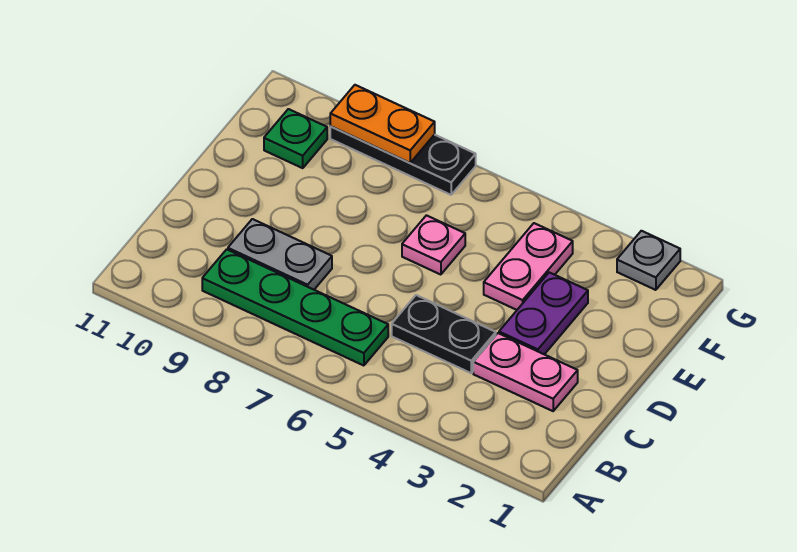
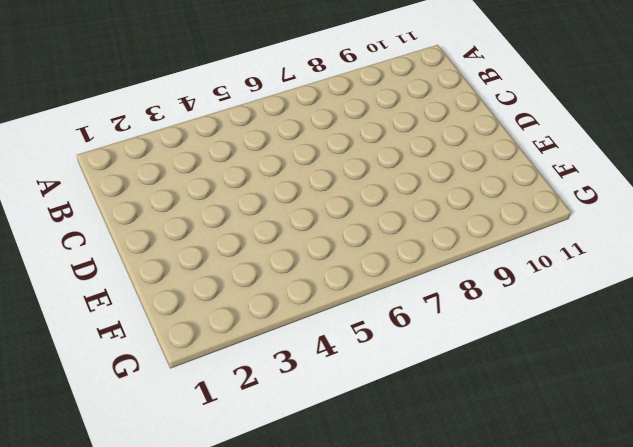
none -> green plate B6:B9 level 1
none -> pink plate C2:C3 level 1

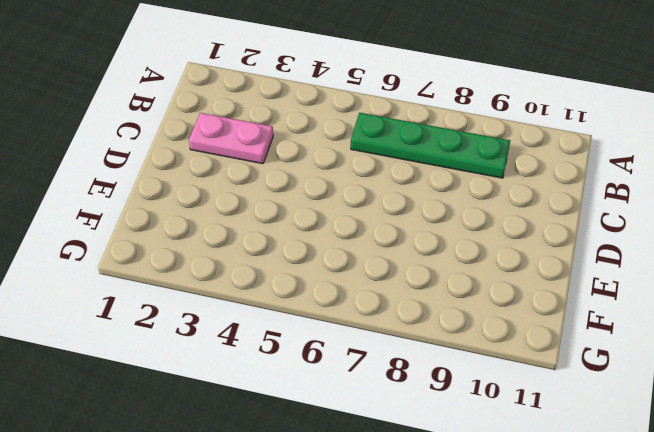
none -> black plate C4:C5 level 1
none -> grey plate C8:C9 level 1

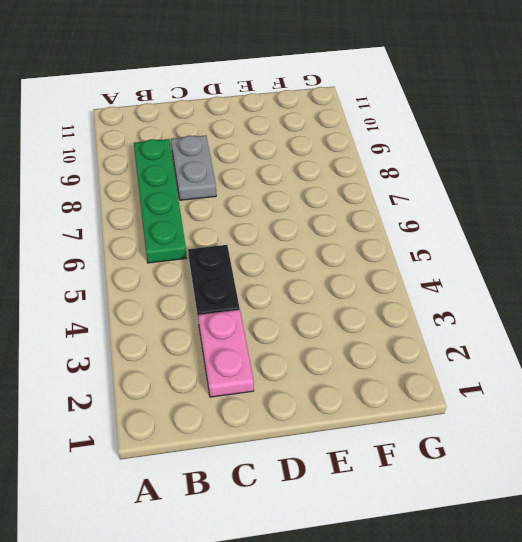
none -> purple plate D3:E3 level 1
none -> pink plate E4:F4 level 1

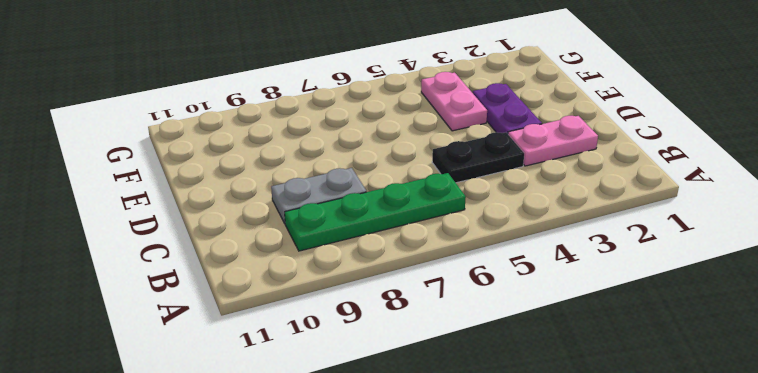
none -> pink plate E6 level 1
none -> green plate F10 level 1

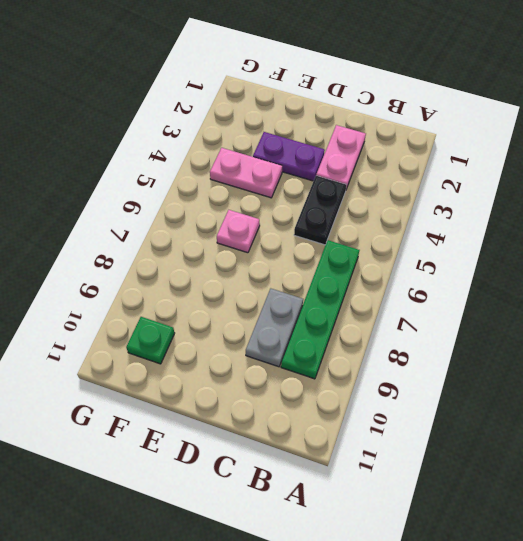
none -> grey plate G2 level 1
none -> black plate G7:G9 level 1

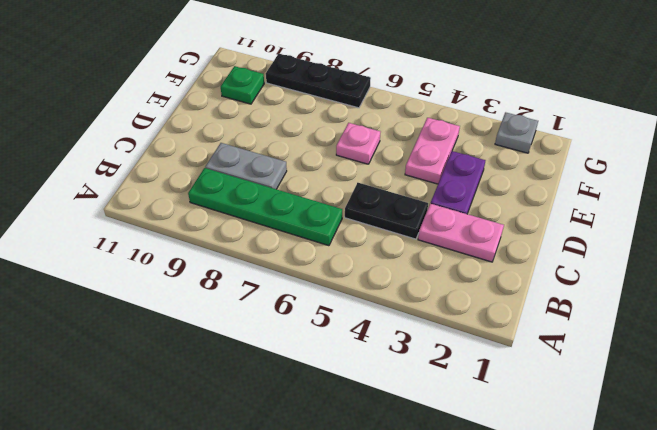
none -> orange plate G8:G9 level 2

